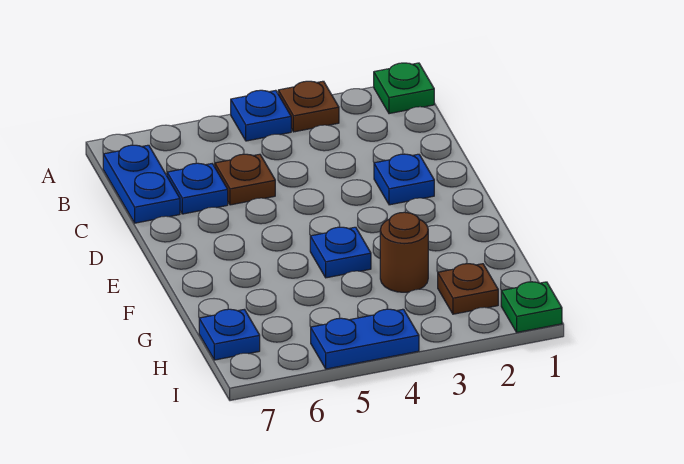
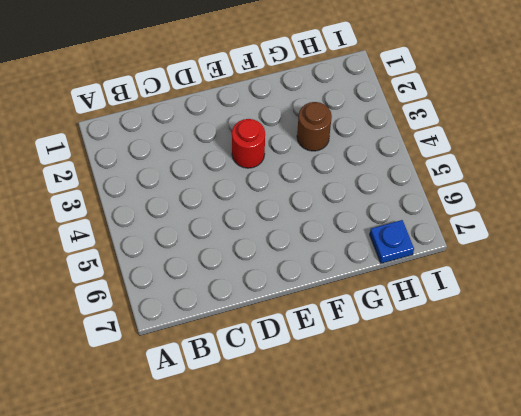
red round brick E3 level 1 -> none
none -> green plate A1 level 1
none -> brown plate A3 level 1
none -> blue plate A4 level 1

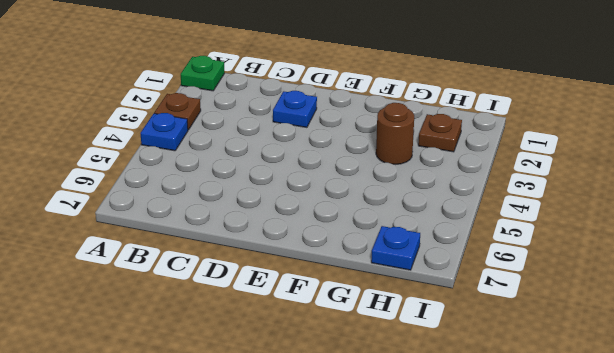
none -> blue plate B7:C7 level 1
none -> brown plate C5 level 1
none -> blue plate C6 level 1

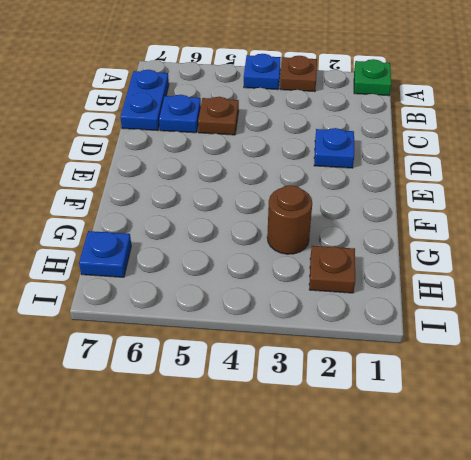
none -> blue plate F4 level 1
none -> green plate I1 level 1
none -> blue plate I4:I5 level 1

